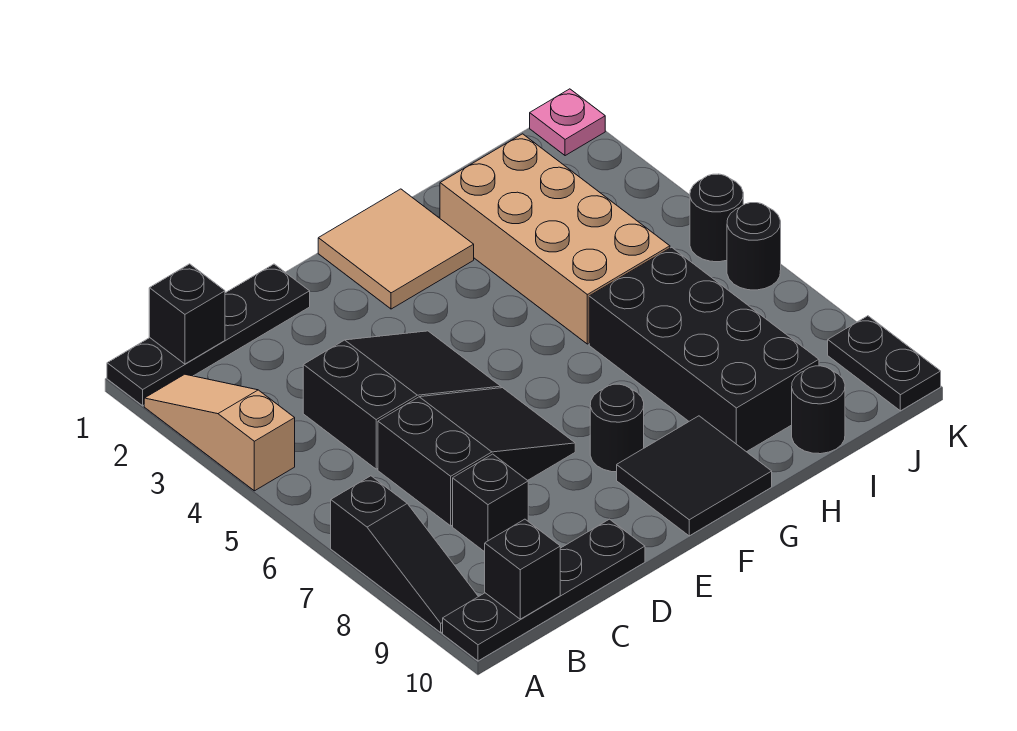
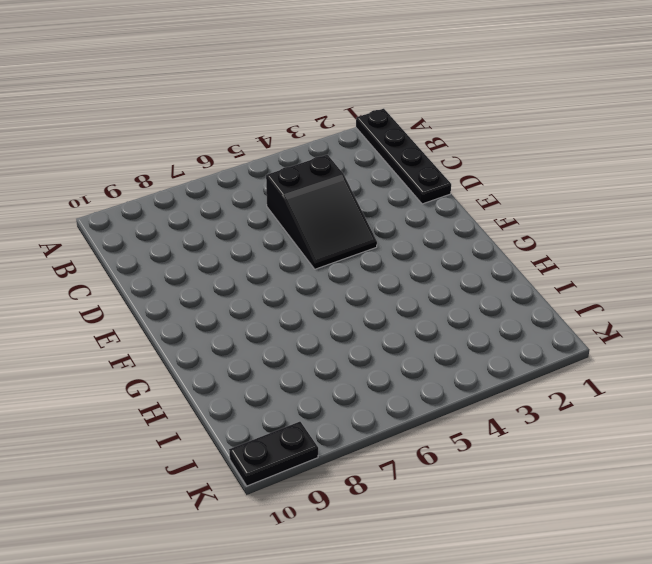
none -> tan slope A2:A4 level 1 top 4
none -> black slope A7:A9 level 1 top 7
none -> black plate A10:D10 level 1

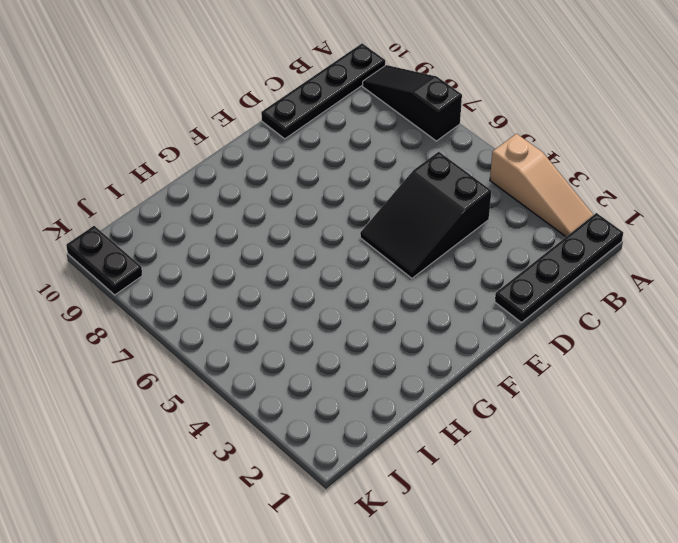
none -> black slope C6:E7 level 1 top C
none -> black brick C8 level 1
none -> tan tile F1:G2 level 1

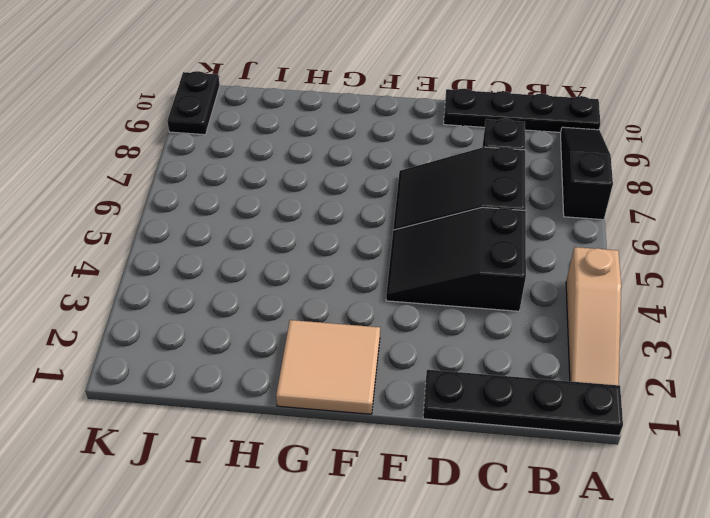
none -> black round brick F8 level 1
none -> black tile F9:G10 level 1
none -> tan brick H2:I5 level 1

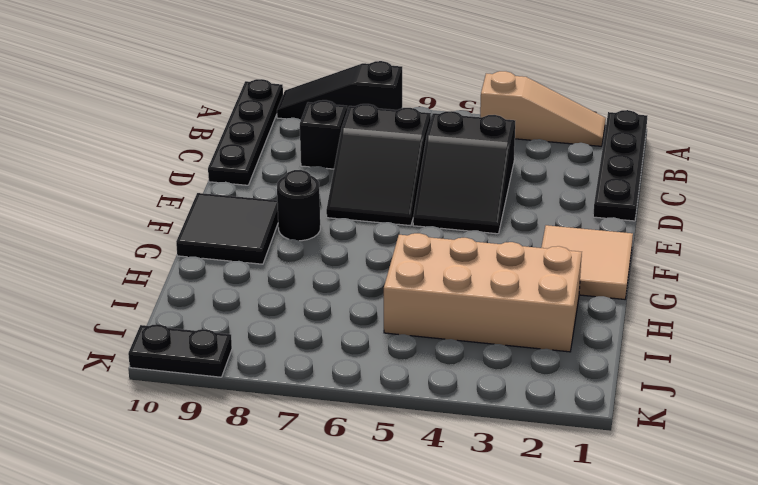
none -> black brick H6:I9 level 1
none -> black round brick I10 level 1
none -> pink plate K1 level 1

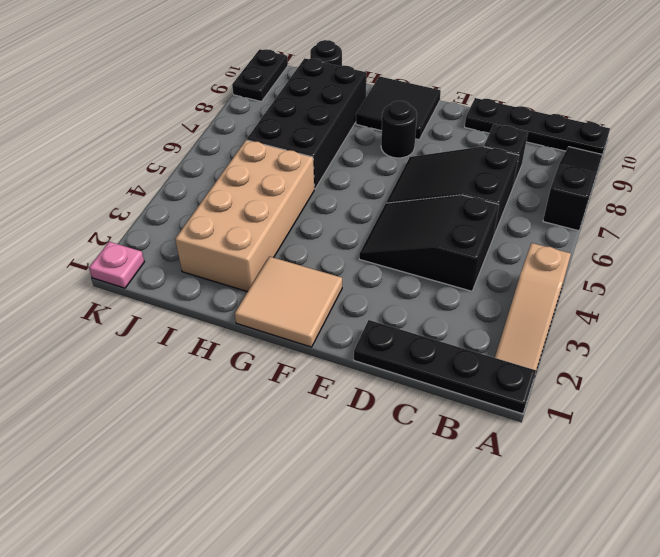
none -> black round brick K5 level 1
none -> black round brick K6 level 1
none -> black brick B1 level 2

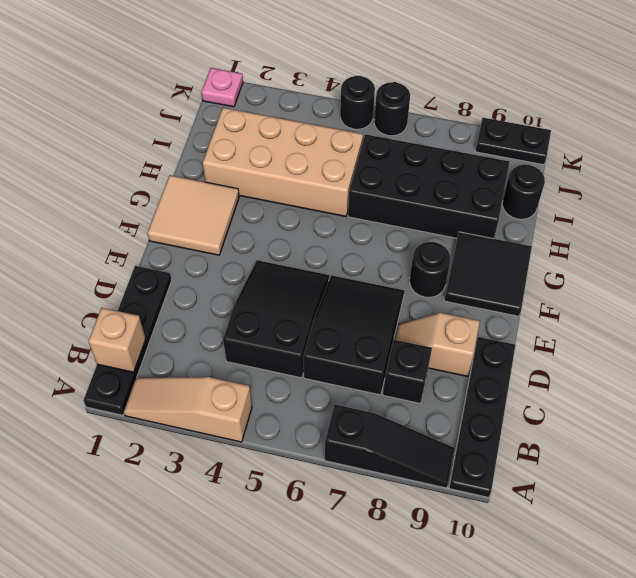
tan brick B1 level 2 -> black brick B1 level 2
tan slope D8:D9 level 1 top 9 -> none
none -> black brick B10 level 2

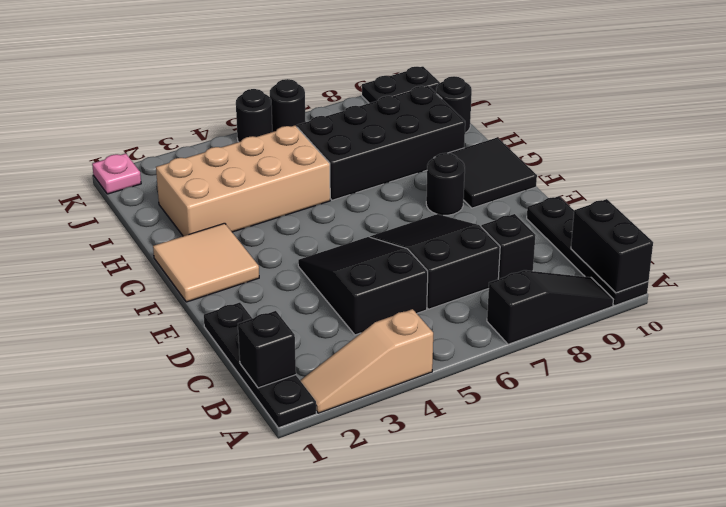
black brick A10:B10 level 2 -> black brick B10 level 2

